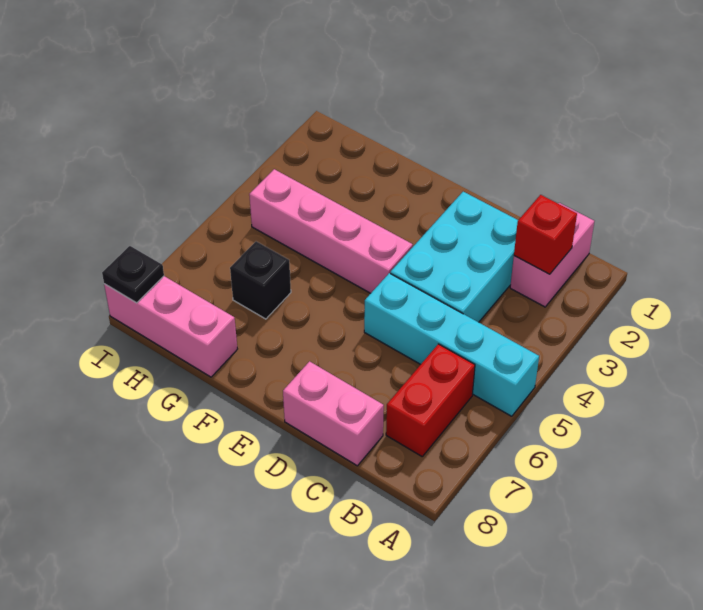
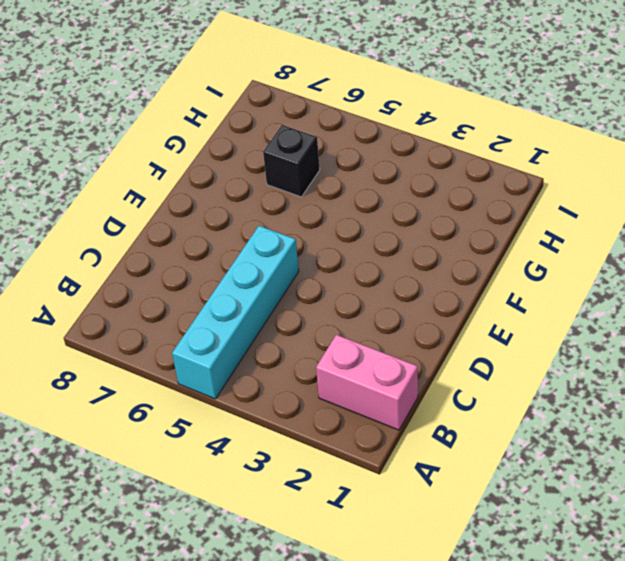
none -> red brick B6:B7 level 1
none -> cyan brick C2:D4 level 1

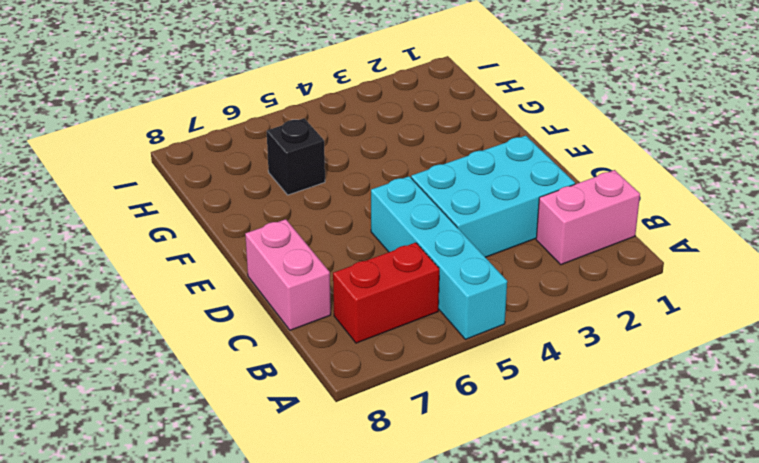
none -> pink brick E4:H4 level 1
none -> pink brick G8:I8 level 1

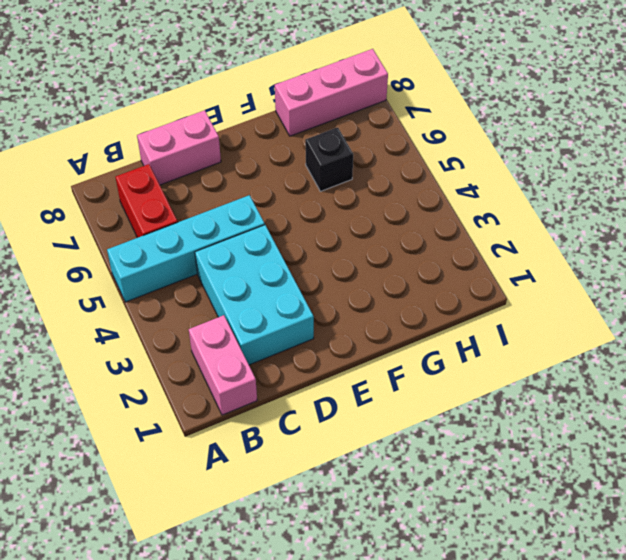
none -> pink brick E4:H4 level 1
none -> red brick B2 level 2

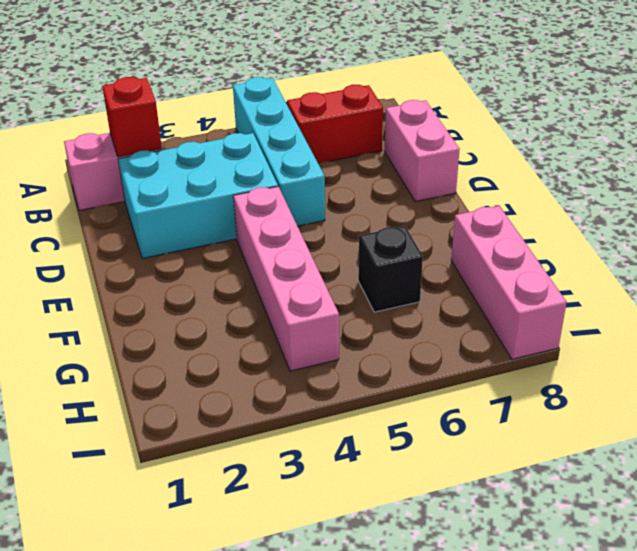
none -> black plate I8 level 2

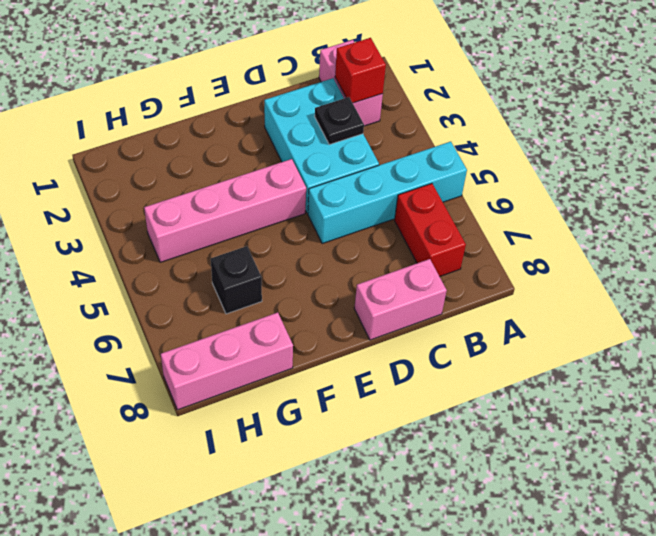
black plate C3 level 2 -> black plate I8 level 2

